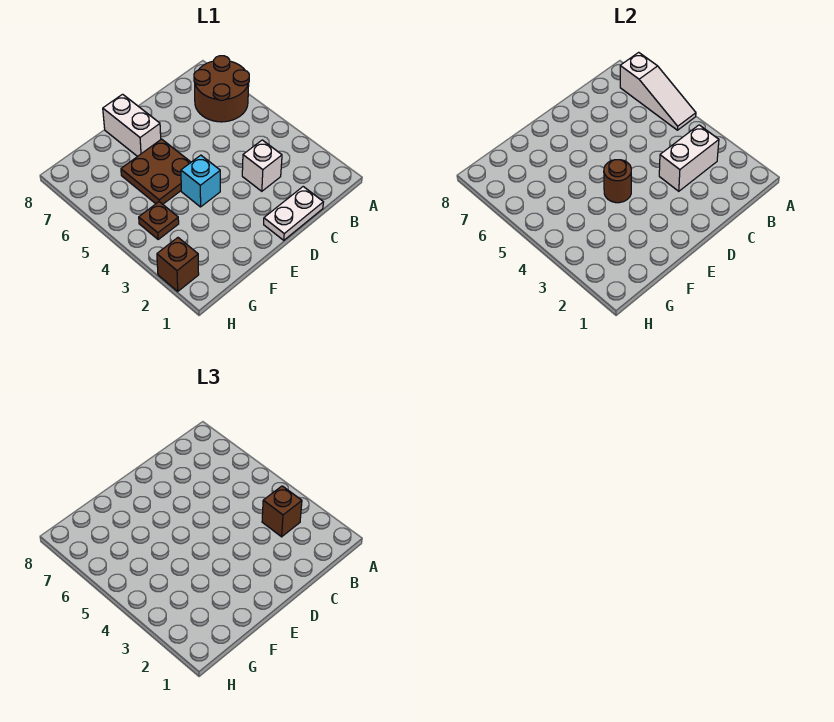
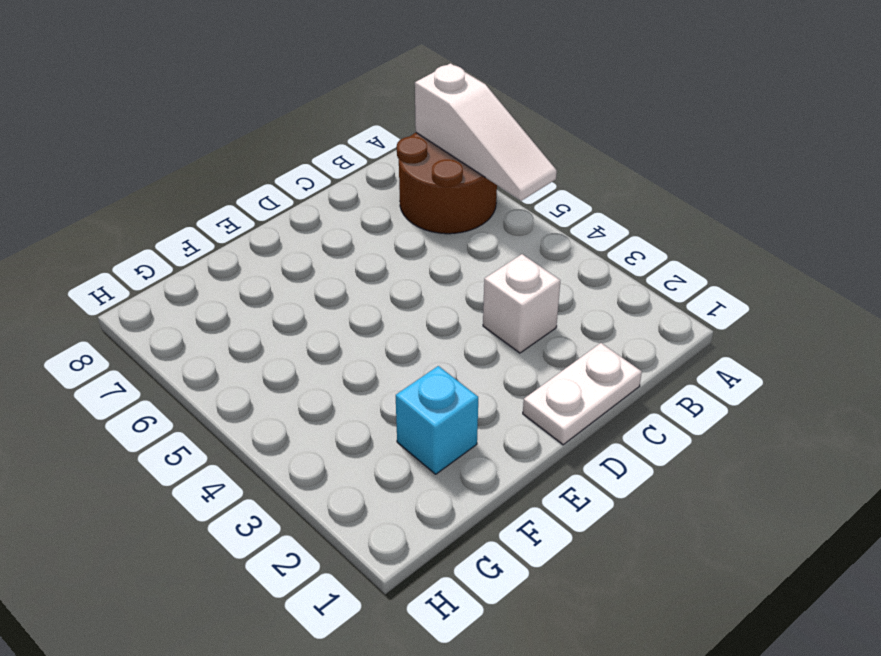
cyan brick F2 level 1 -> cyan brick E4 level 1
none -> brown plate E5:F6 level 1
none -> white brick E7:E8 level 1
none -> brown plate G4 level 1

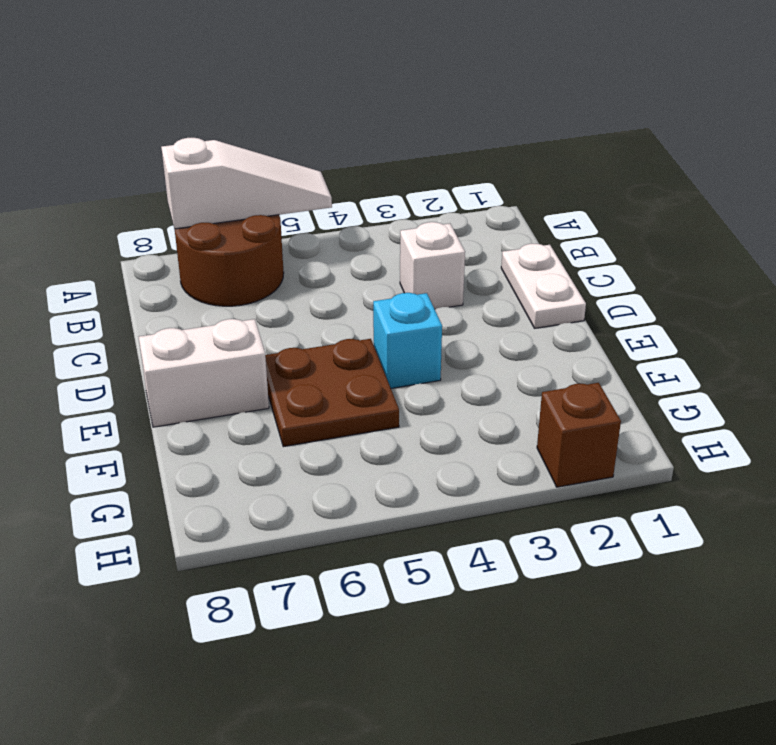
none -> brown plate G4 level 1
none -> white brick B3:C3 level 2
none -> brown round brick E4 level 2

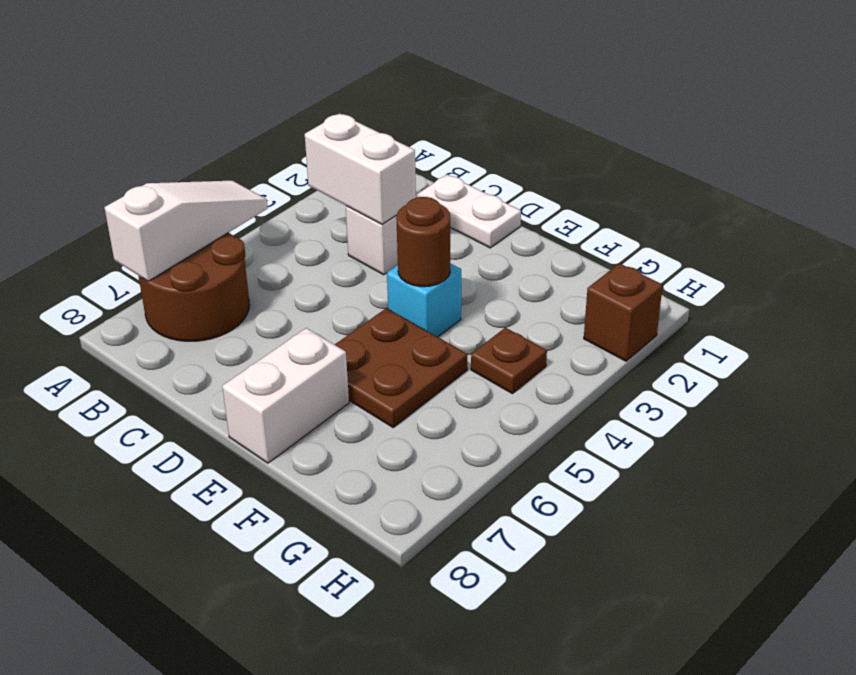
none -> brown brick B3 level 3

